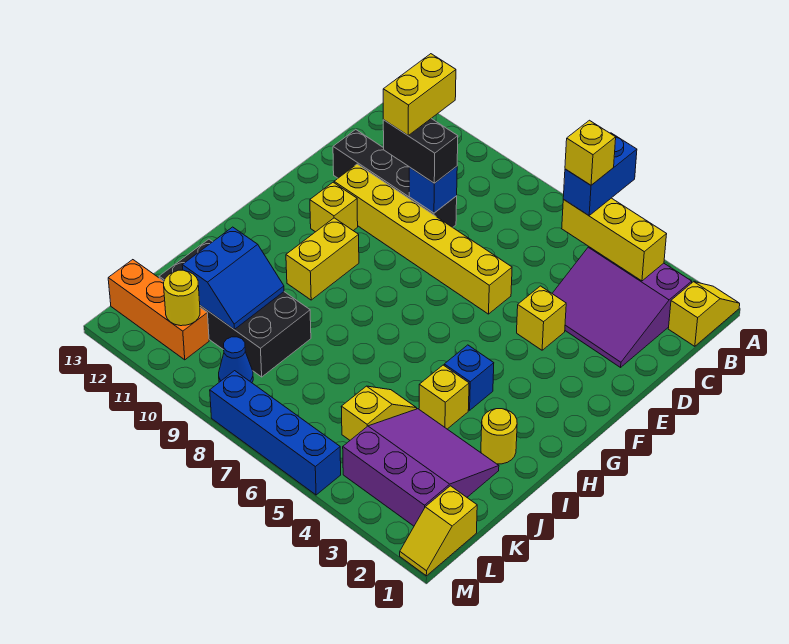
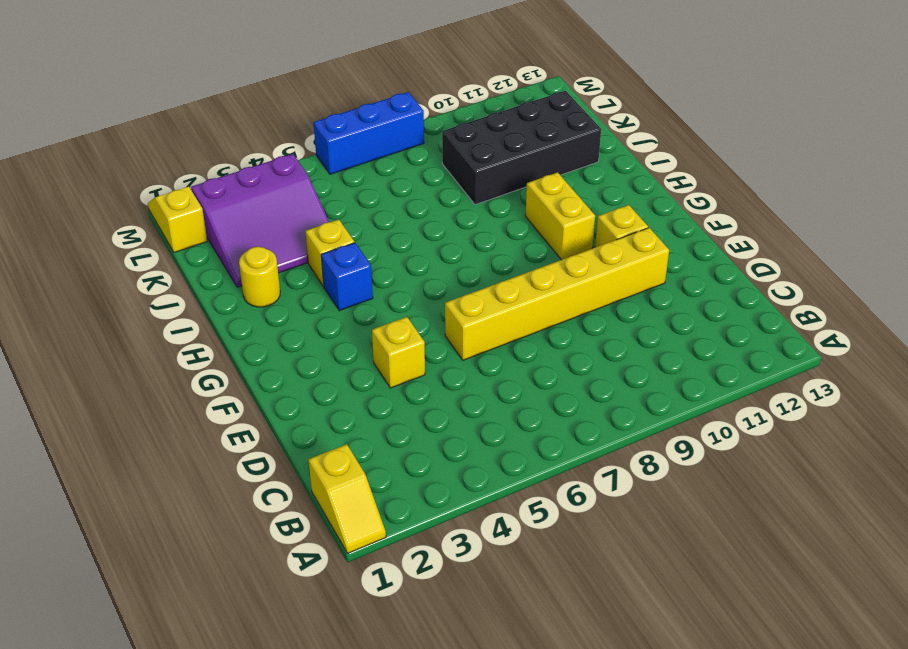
blue brick M6:M8 level 1 -> blue brick M5:M8 level 1
none -> purple slope B2:D4 level 1 top B
none -> black brick D9:D12 level 1
none -> yellow slope J5:K5 level 1 top K

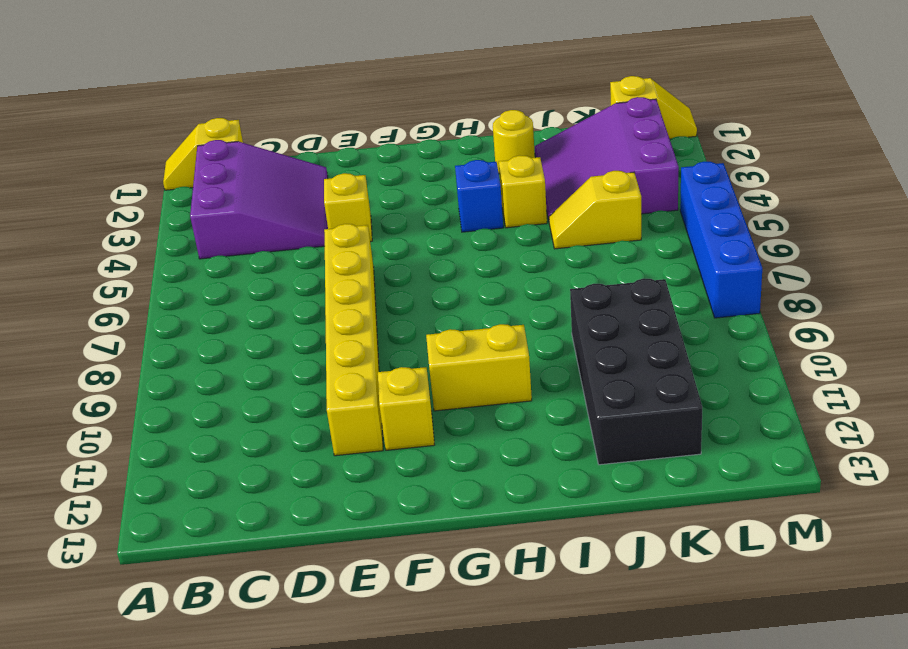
none -> black brick D9:D12 level 1
none -> blue cone L9 level 1
none -> orange brick L11:L13 level 1

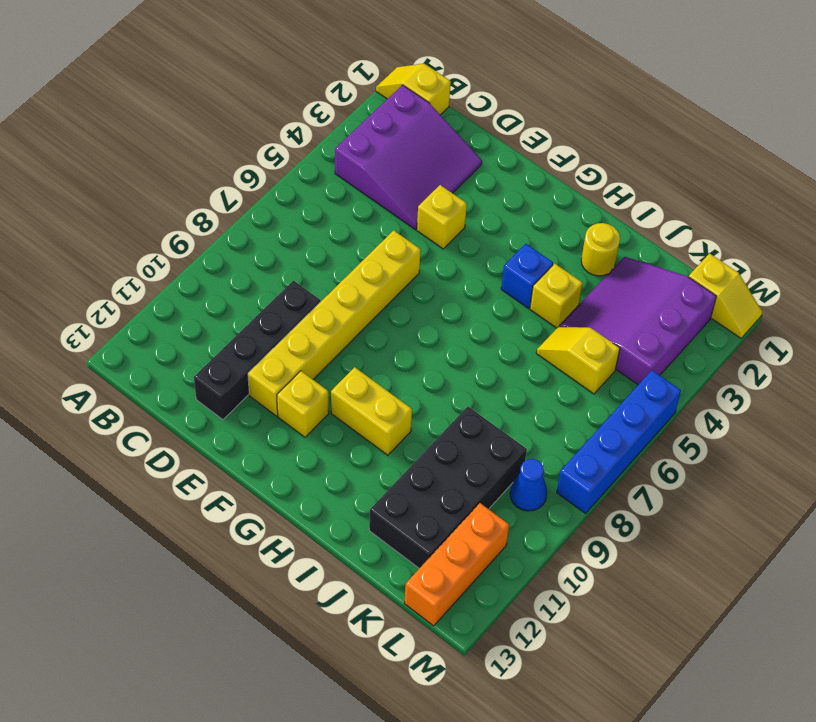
none -> yellow brick B3:B5 level 2
none -> blue brick D9 level 2
none -> blue slope J10:K11 level 2 top 11

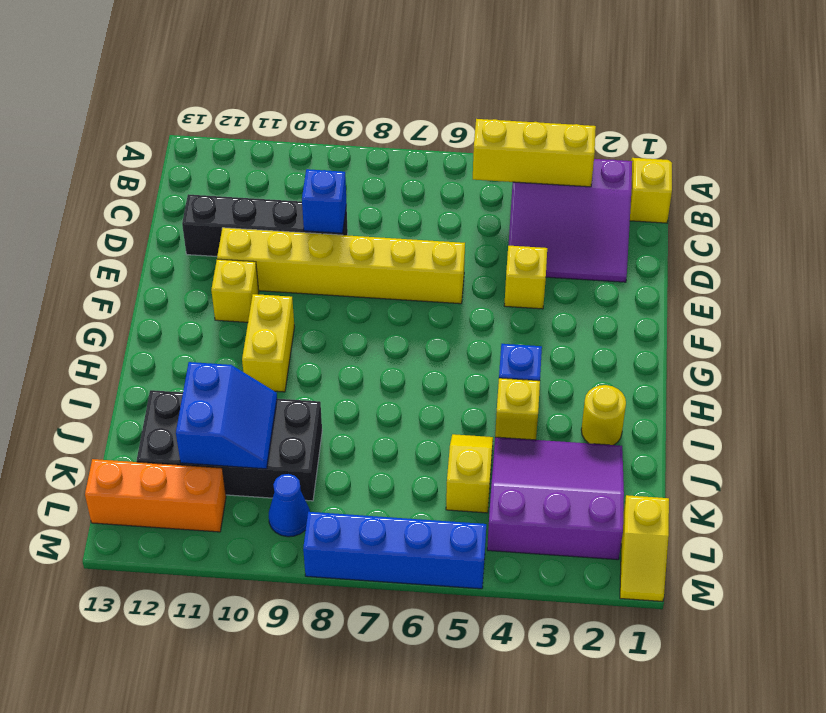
none -> yellow round brick L11 level 2
none -> blue brick A5:B5 level 3
none -> black brick D9:D10 level 3

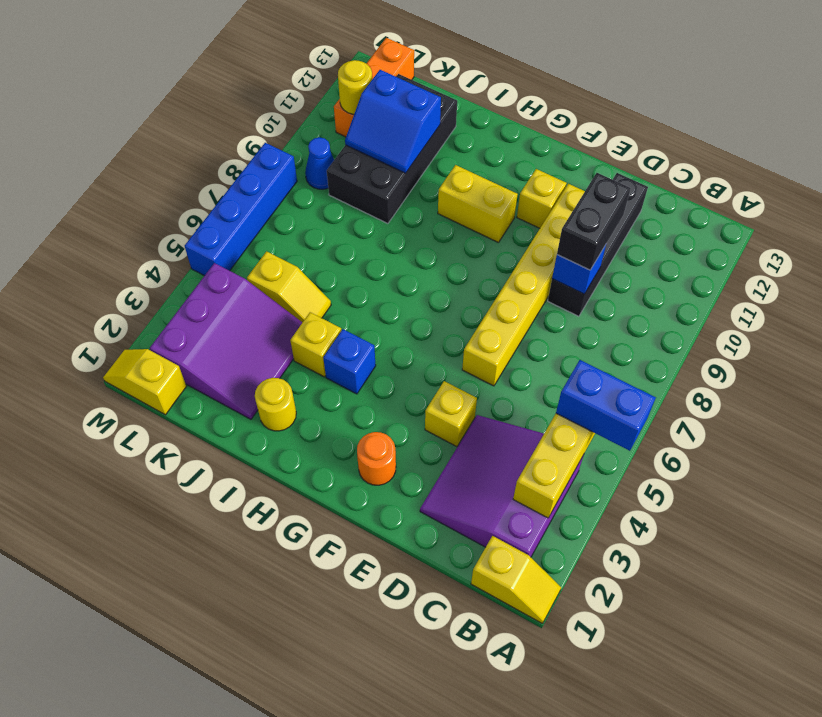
orange round brick F2 level 1 -> none
none -> yellow brick B5 level 4
none -> yellow brick C10:D10 level 4

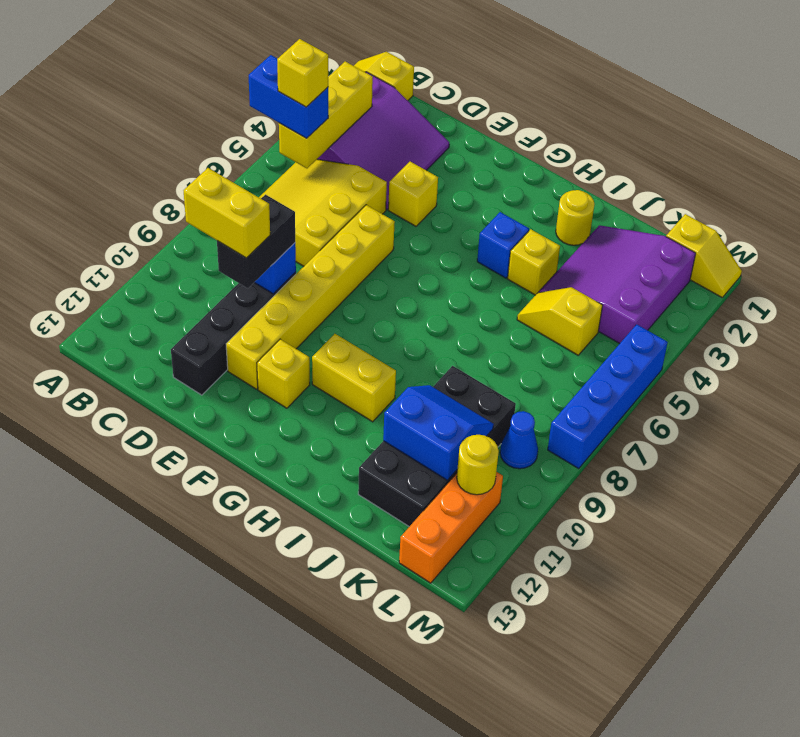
yellow slope B5:D7 level 1 top D -> none

